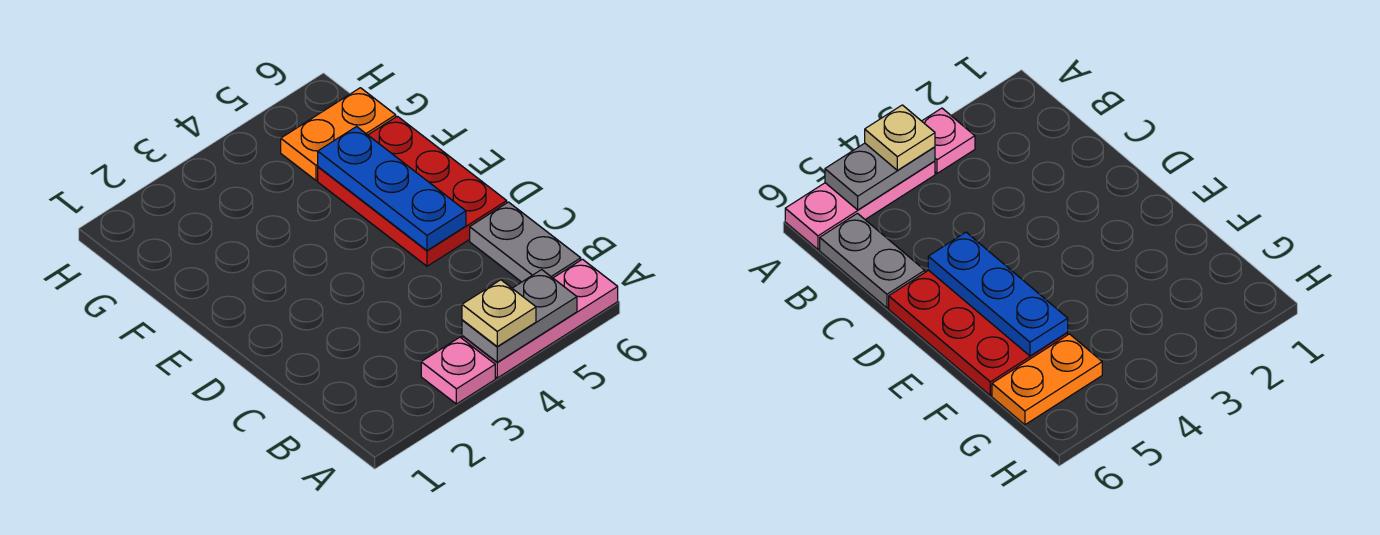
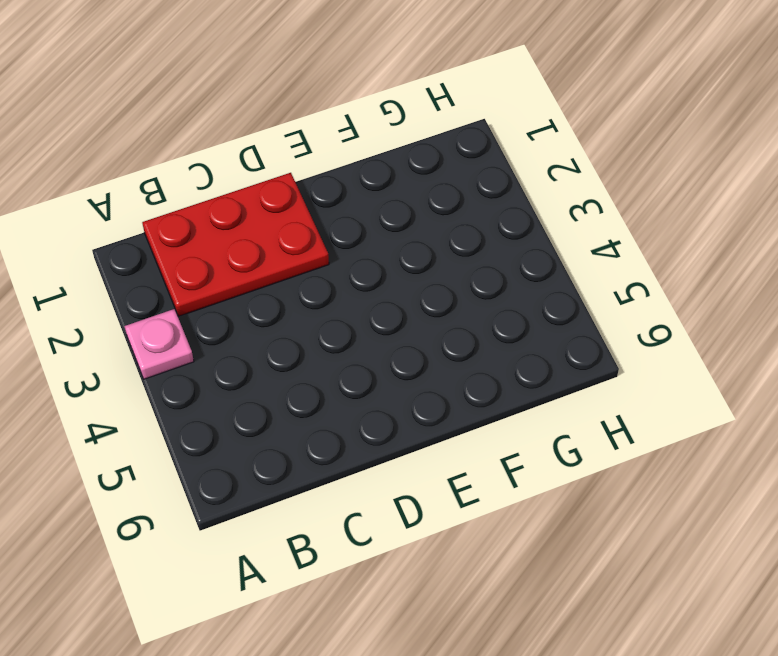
red plate B1:D2 level 1 -> red plate D5:F6 level 1
none -> pink plate A4:A6 level 1
none -> grey plate B6:C6 level 1

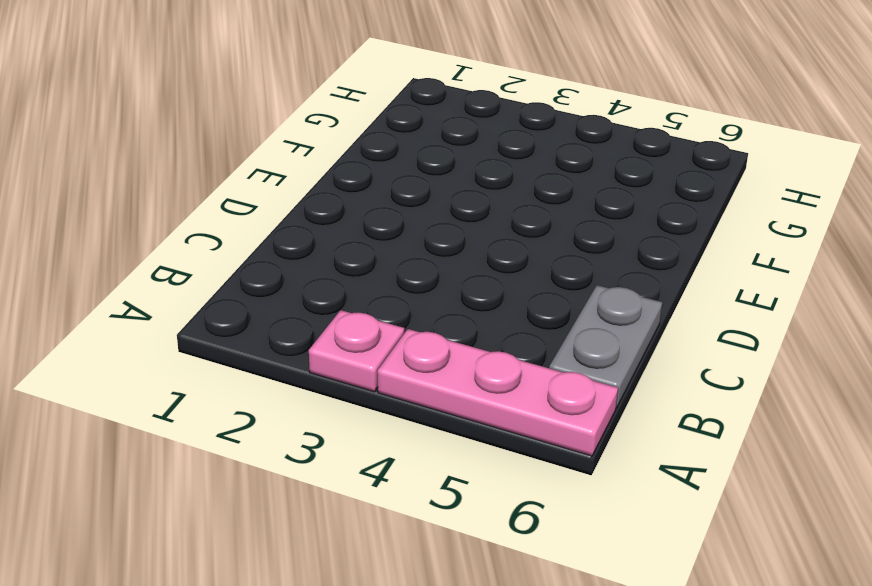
none -> red plate D5:F6 level 1
none -> orange plate G5:G6 level 1

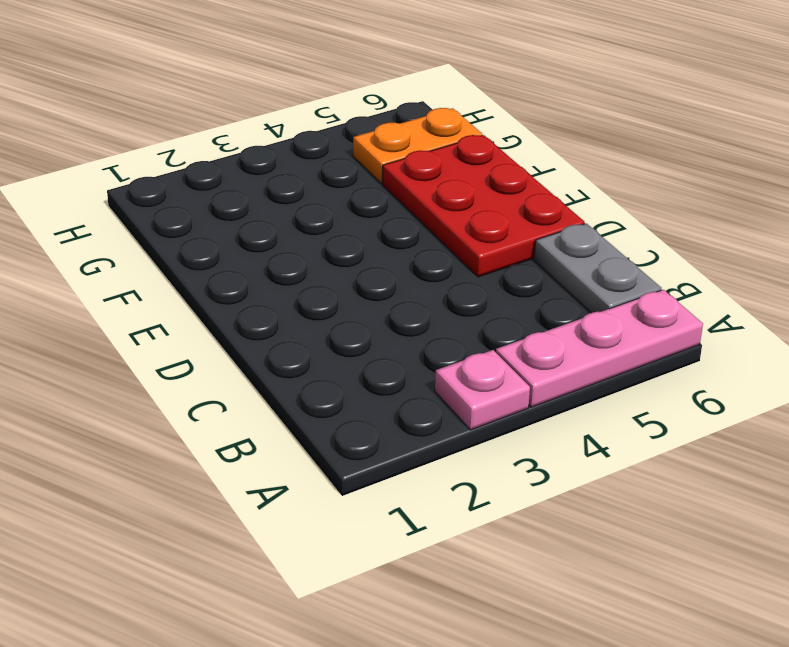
none -> grey plate A4:A5 level 2
none -> blue plate D5:F5 level 2

